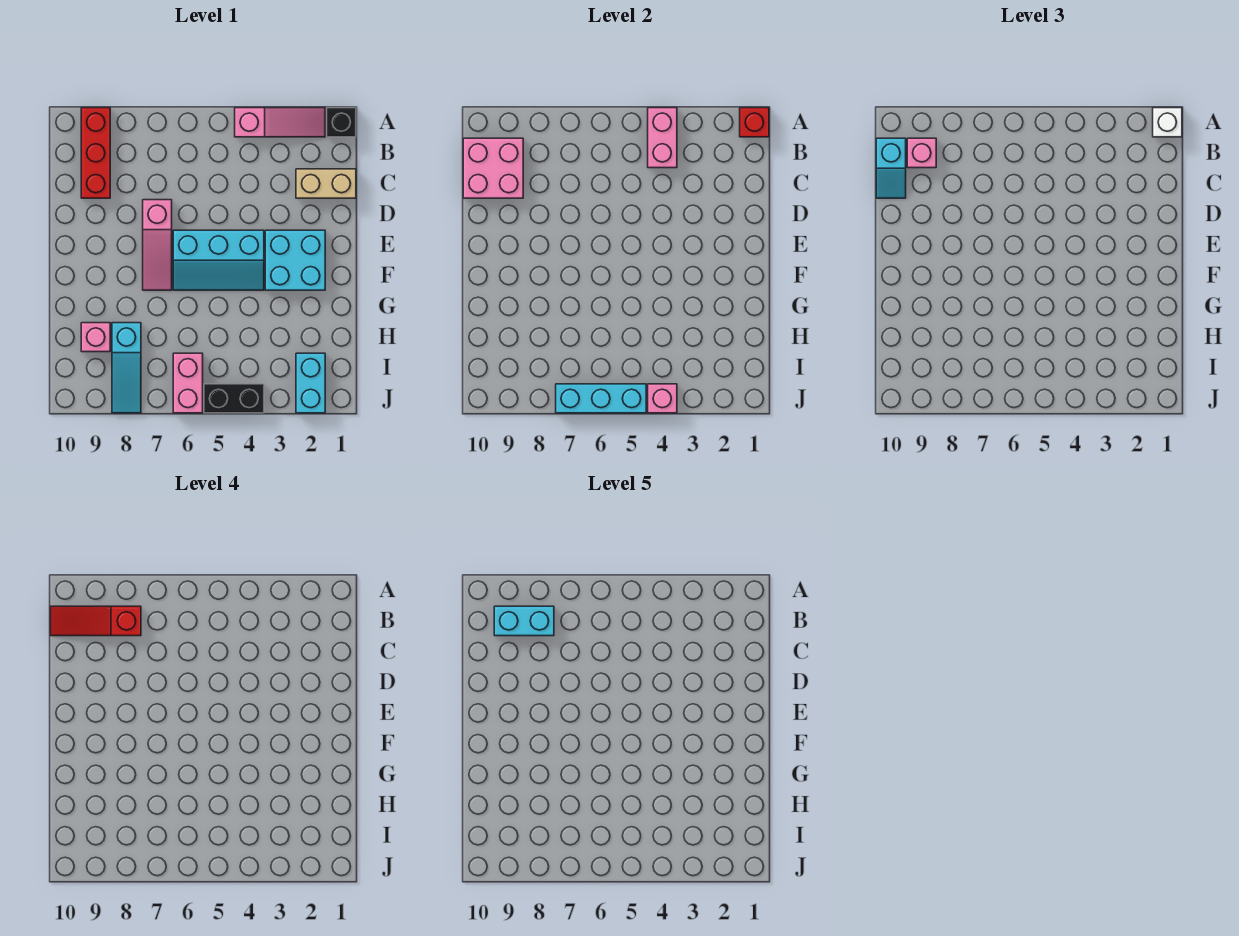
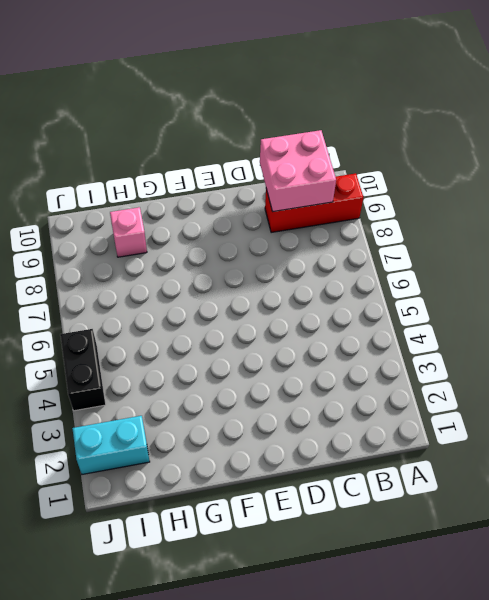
none -> black brick A1 level 1
none -> pink slope A2:A4 level 1 top 4
none -> tan brick C1:C2 level 1

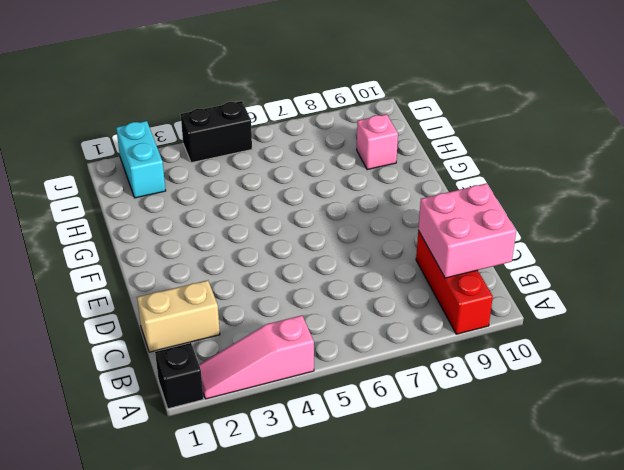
none -> pink slope D7:F7 level 1 top D
none -> cyan brick E2:F3 level 1
none -> cyan slope E4:F6 level 1 top E

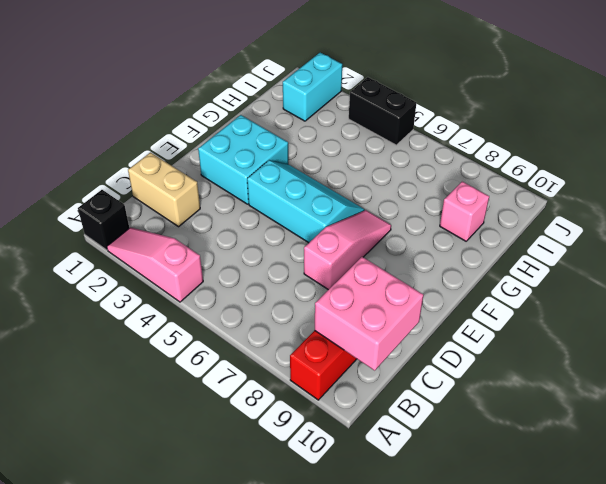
none -> cyan slope H8:J8 level 1 top H
none -> pink brick I6:J6 level 1
none -> red brick A1 level 2

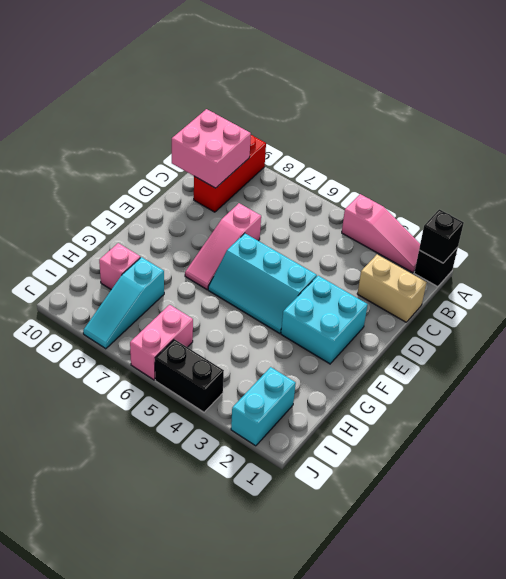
black brick A1 level 2 -> red brick A1 level 2
none -> pink brick A4:B4 level 2
none -> pink brick J4 level 2
none -> cyan brick J5:J7 level 2

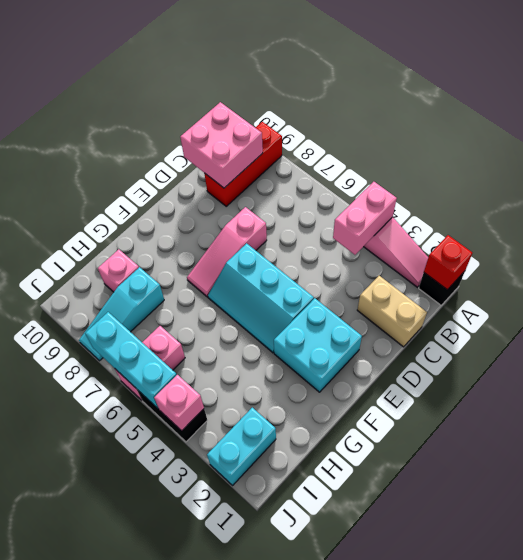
none -> white brick A1 level 3
none -> pink brick B9 level 3
none -> cyan slope B10:C10 level 3 top B

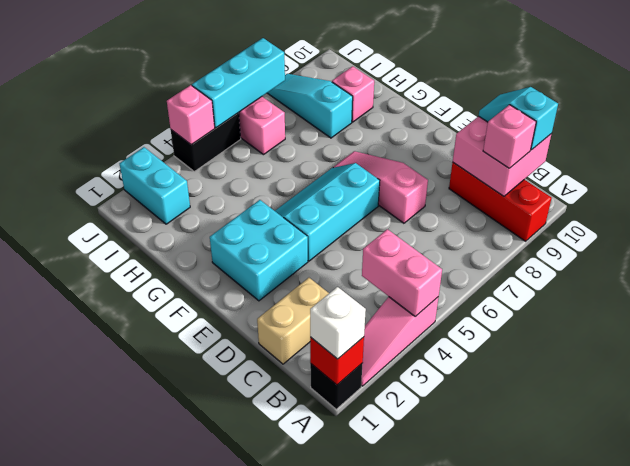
none -> red slope B8:B10 level 4 top 8
none -> cyan brick B8:B9 level 5

